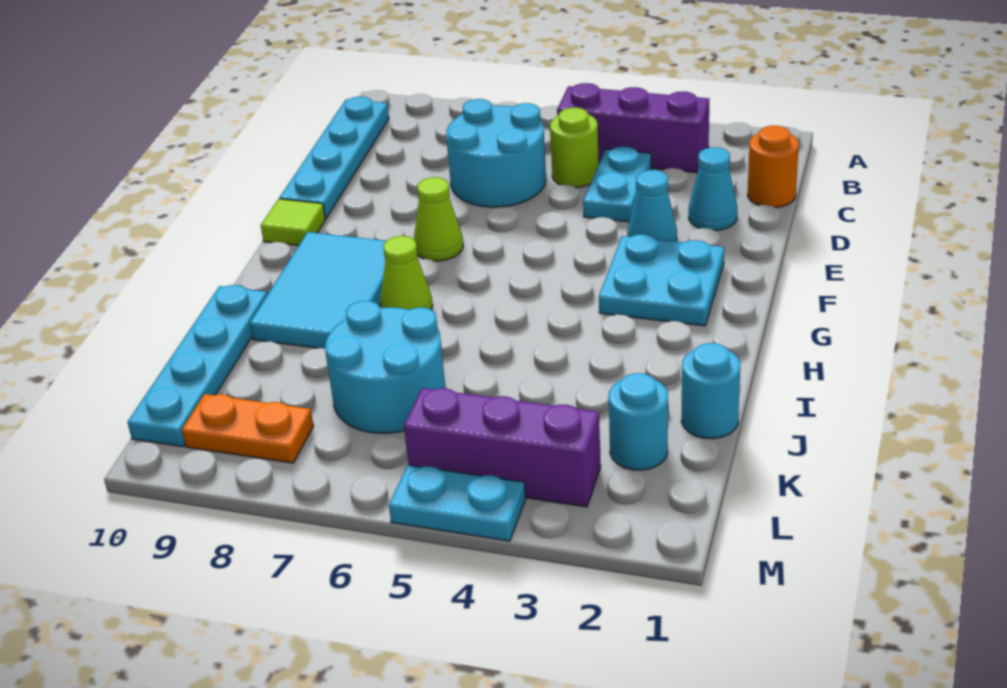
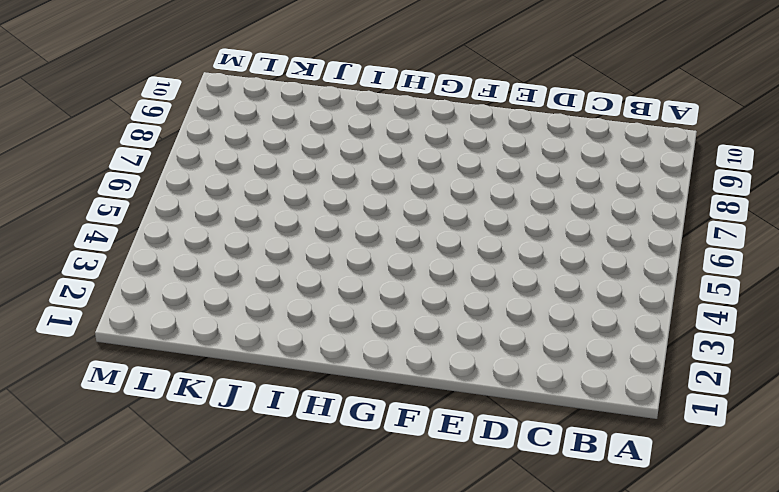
none -> purple brick B3:B5 level 1
none -> cyan plate B10:E10 level 1
none -> orange round brick C1 level 1

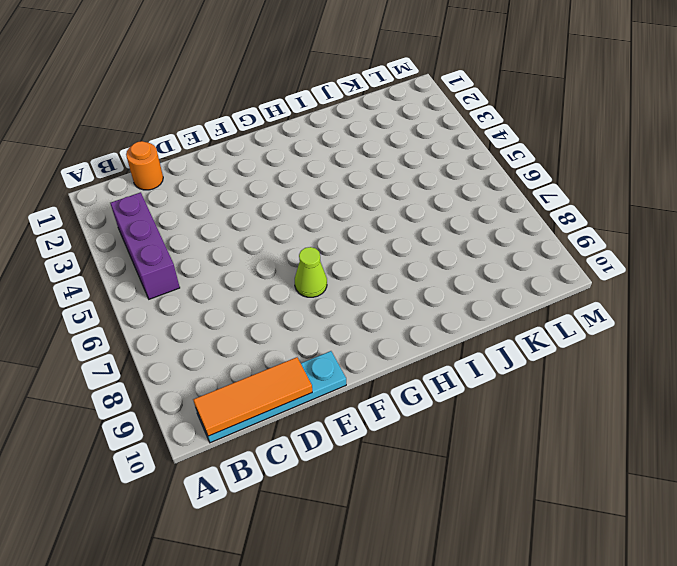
orange tile B10:D10 level 2 -> none
none -> cyan plate C4:D4 level 1
none -> lime round brick C5 level 1
none -> cyan round brick C6:D7 level 1

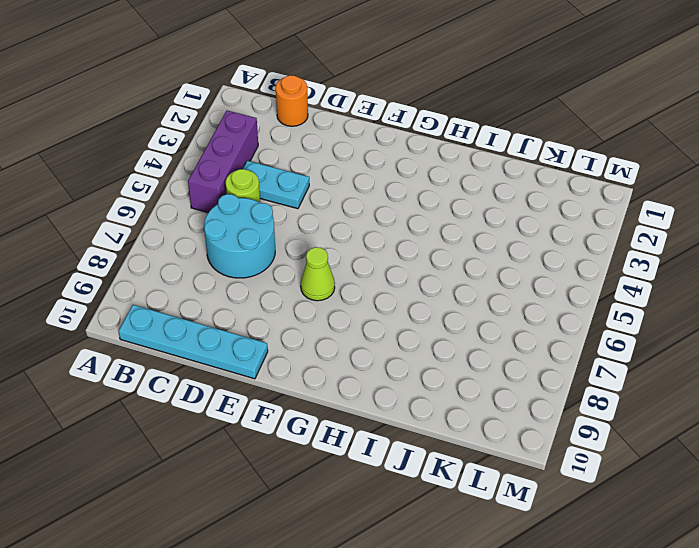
none -> cyan cone D2 level 1
none -> cyan cone E3 level 1
none -> cyan plate F2:G3 level 1

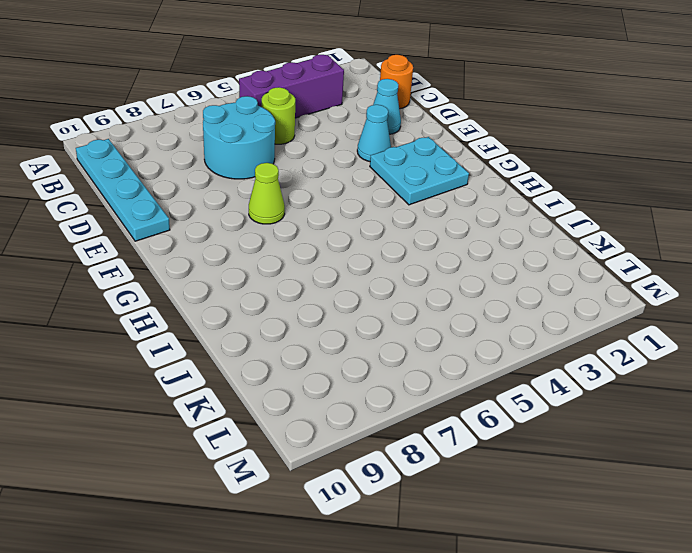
none -> cyan plate C4:D4 level 1
none -> lime tile F10 level 1
none -> cyan tile G8:I9 level 1

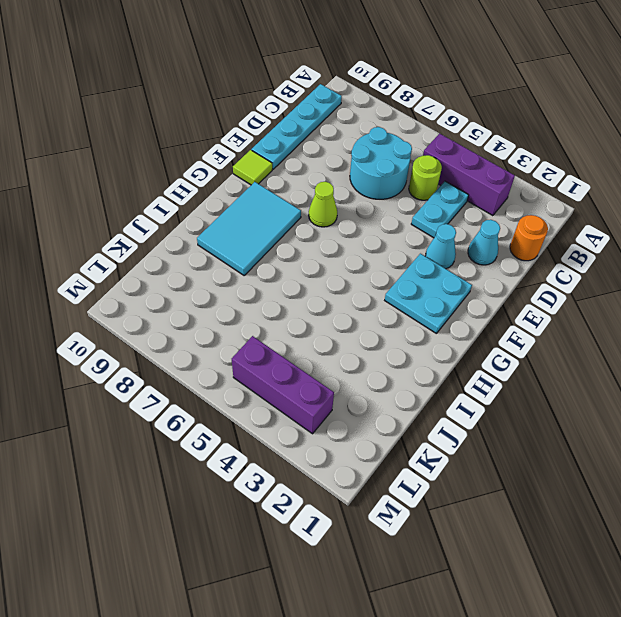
none -> lime cone H7 level 1
none -> cyan plate I10:L10 level 1
none -> cyan round brick J1 level 1

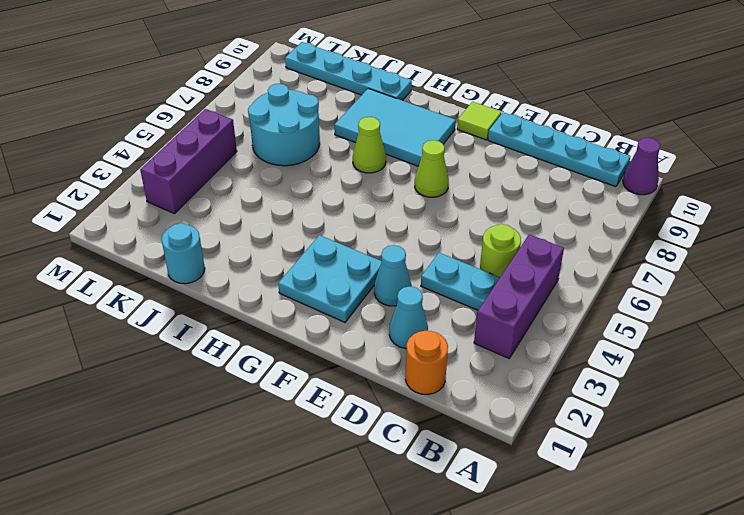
purple cone A10 level 1 -> none
none -> cyan round brick C6:D7 level 1
none -> cyan round brick K2 level 1
none -> orange plate L8:L9 level 1

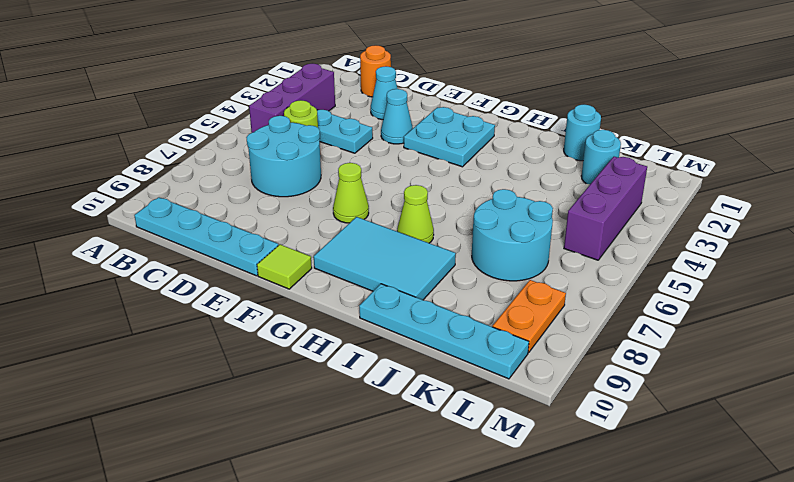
none -> cyan plate M4:M5 level 1

